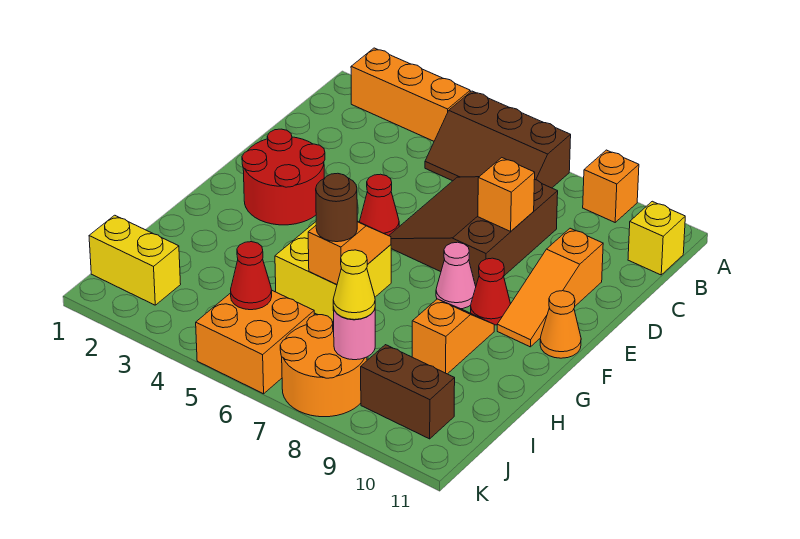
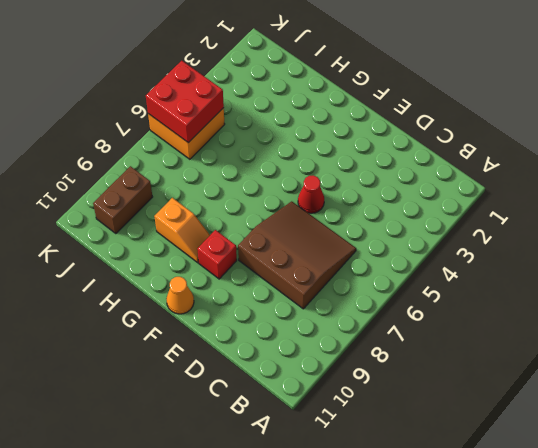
red brick F9 level 1 -> red cone F9 level 1
red brick J5:K6 level 2 -> red cone J5 level 2
none -> orange brick A2:A4 level 1
none -> brown slope A5:B7 level 1 top A
none -> orange brick A9 level 1

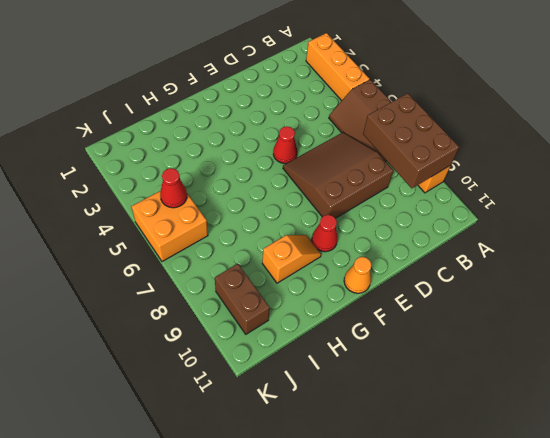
brown brick A7:B9 level 2 -> none
none -> yellow brick B11 level 1
none -> orange slope D10:F10 level 1 top D
none -> red round brick E2:F3 level 1

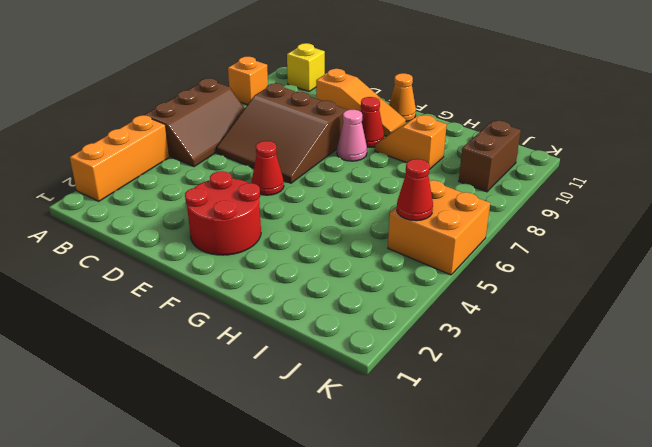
none -> yellow brick G5:H6 level 1
none -> yellow brick J1:J2 level 1
none -> orange round brick J7:K8 level 1

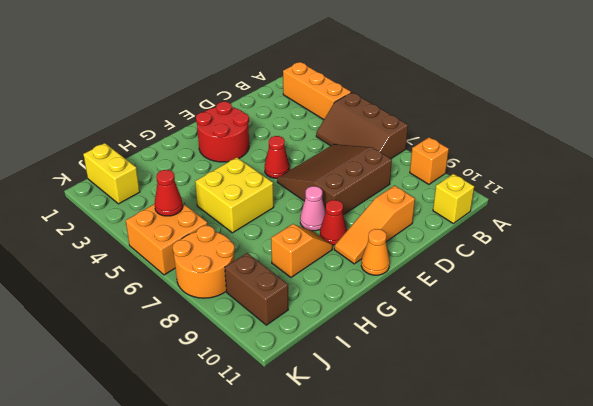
none -> orange brick D8 level 2
none -> orange slope G6:H6 level 2 top H
none -> pink round brick J8 level 2

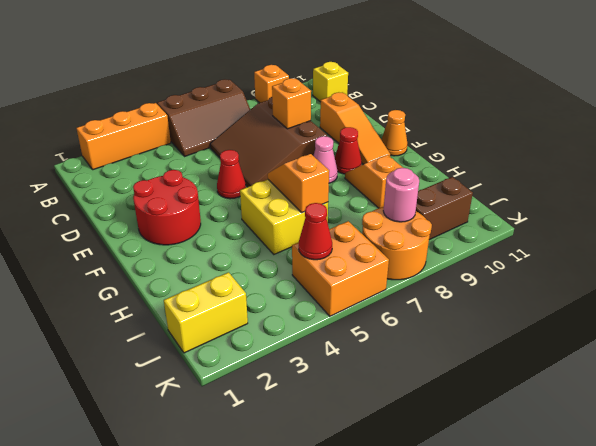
none -> brown round brick H6 level 3
none -> yellow cone J8 level 3

